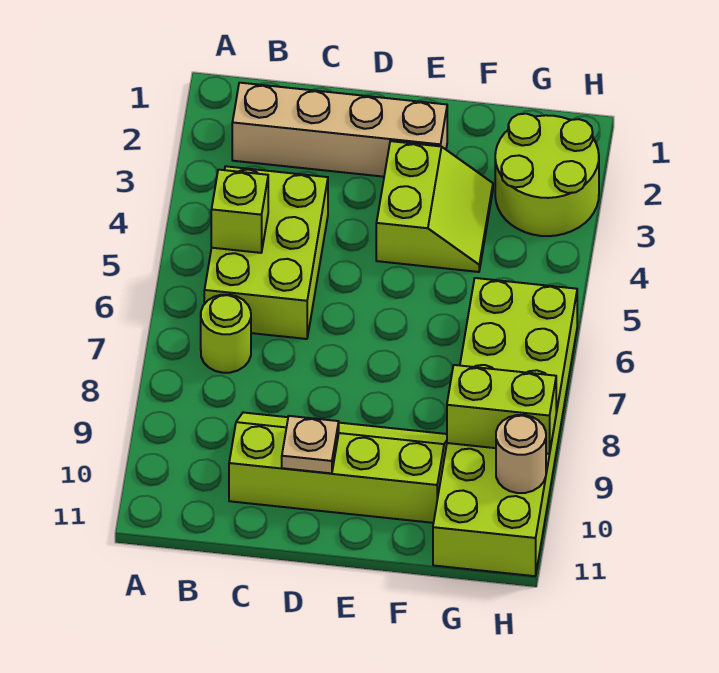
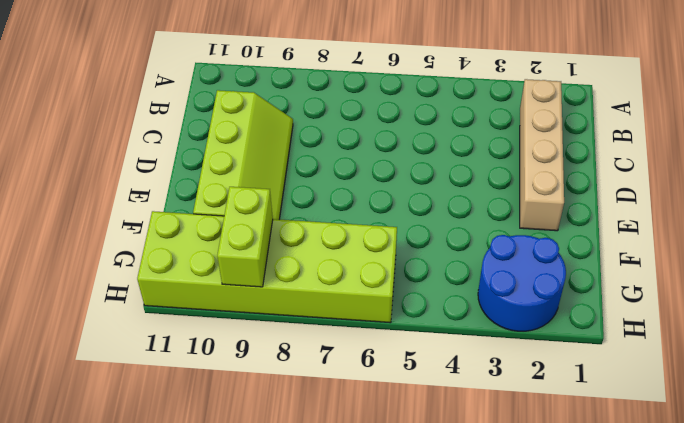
blue round brick G2:H3 level 1 -> lime round brick G2:H3 level 1
none -> lime brick B4:C6 level 1
none -> lime round brick B7 level 1

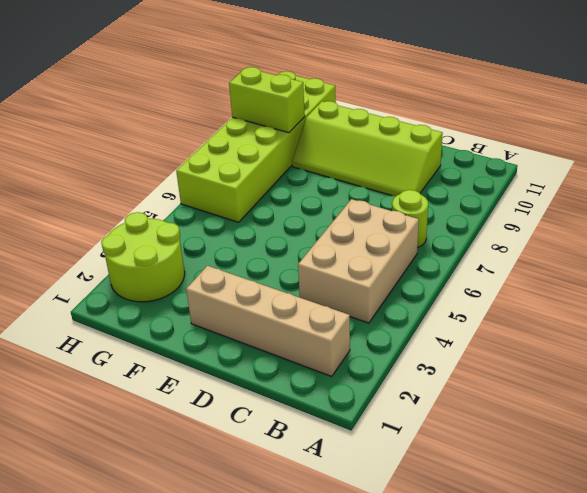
tan brick B4:C6 level 1 -> lime brick B4:C6 level 1
none -> lime slope E3:F4 level 1 top E
none -> lime brick B5 level 2

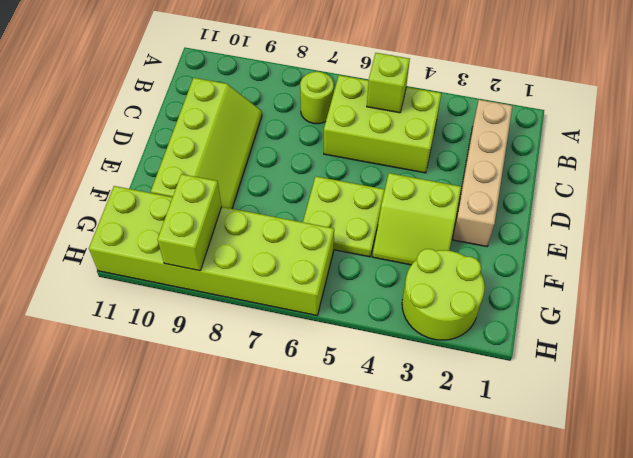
lime plate E5:F6 level 1 -> none
none -> tan plate D10 level 2
none -> tan round brick H10 level 2

